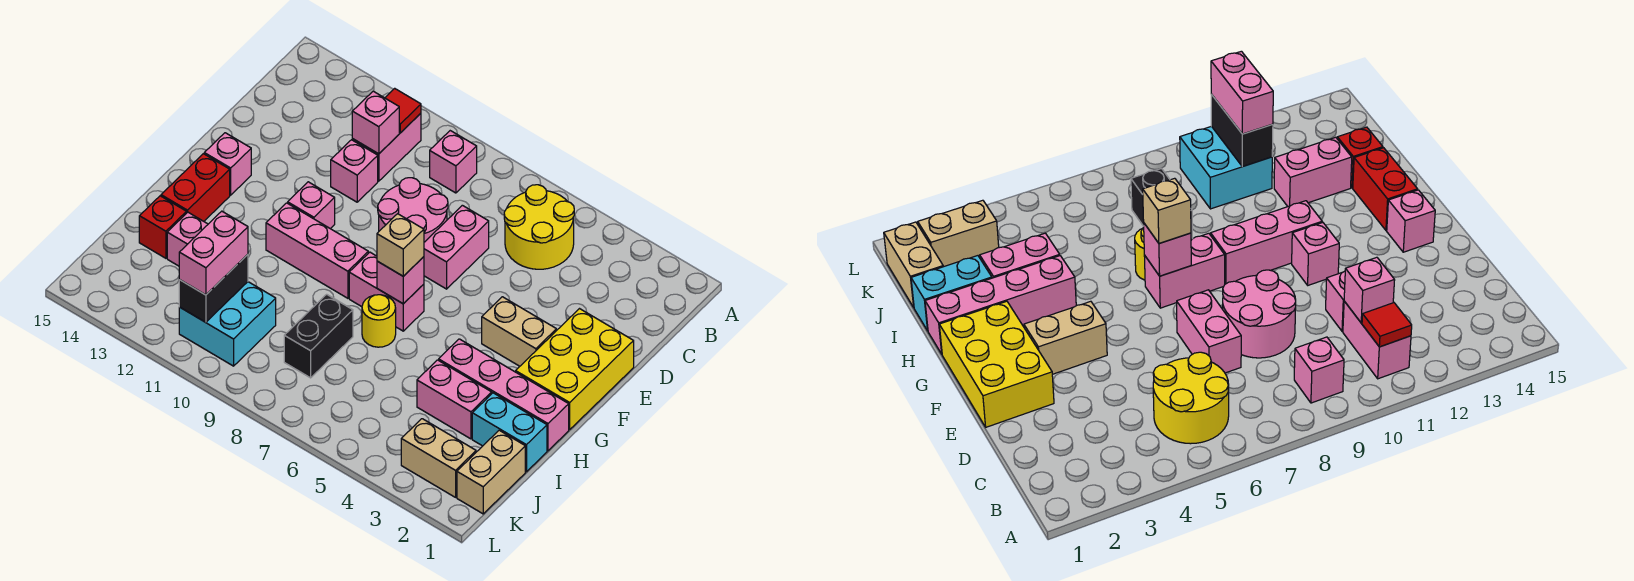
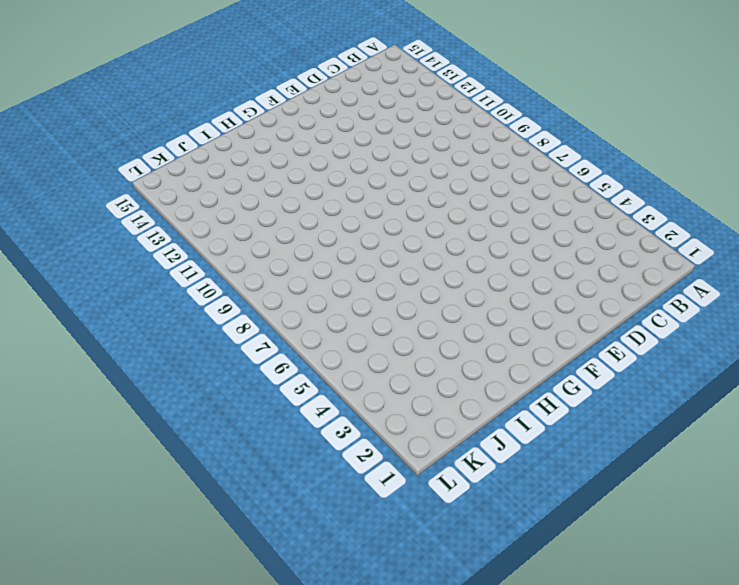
none -> yellow round brick B5:C6 level 1
none -> pink brick B9 level 1
none -> pink brick B11:C11 level 1

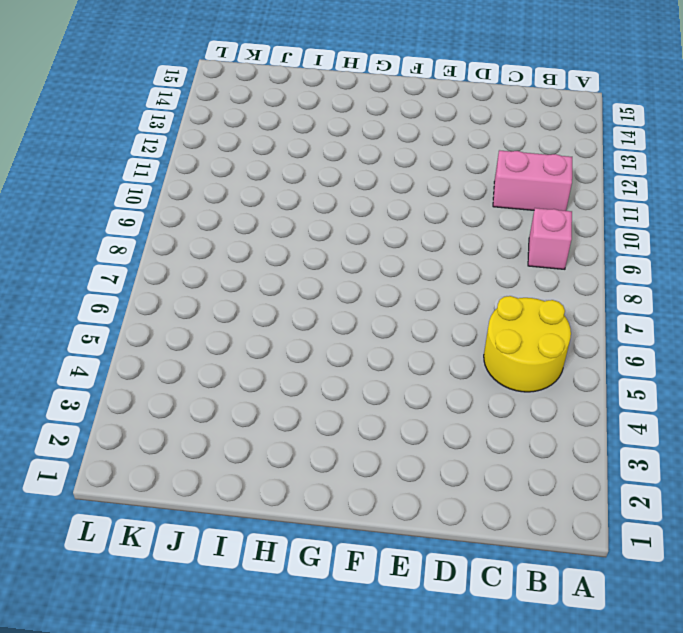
none -> pink brick D7:E7 level 1
none -> pink round brick D8:E9 level 1
none -> pink brick D11 level 1

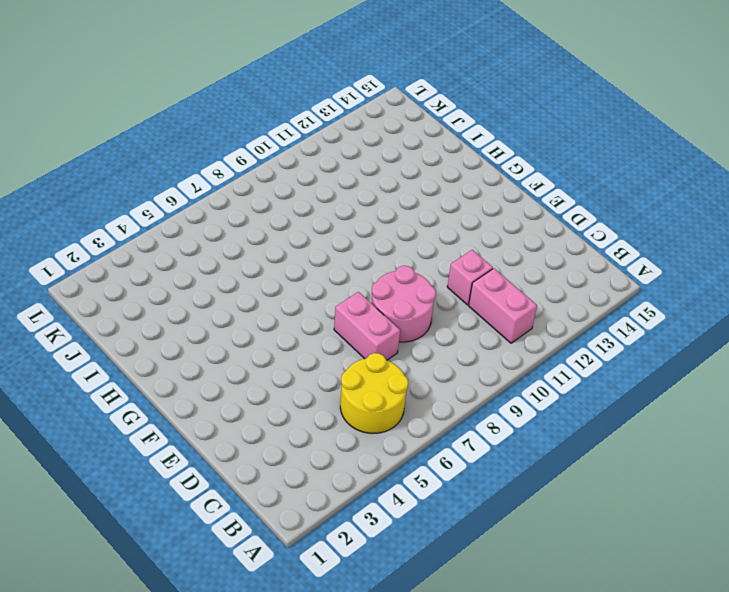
none -> pink brick B9 level 1
none -> yellow brick E1:G2 level 1
none -> tan brick F3:F4 level 1

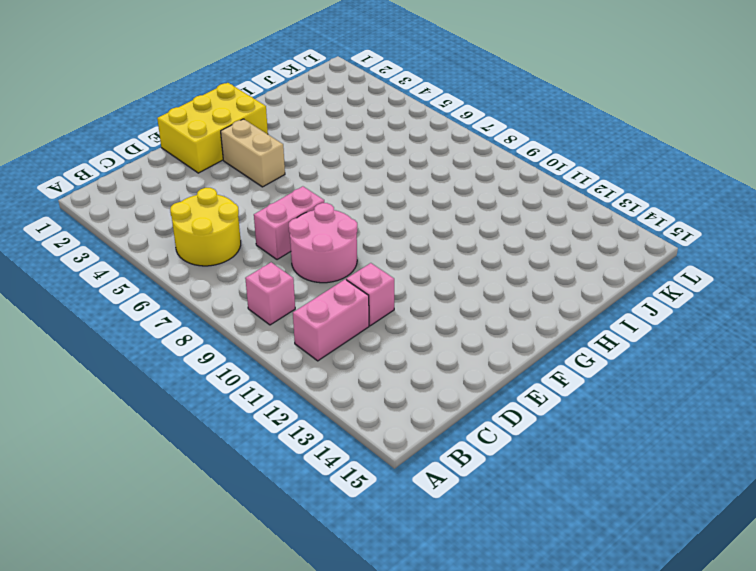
none -> pink brick F11 level 1
none -> pink brick F14 level 1
none -> pink brick G7:G8 level 1

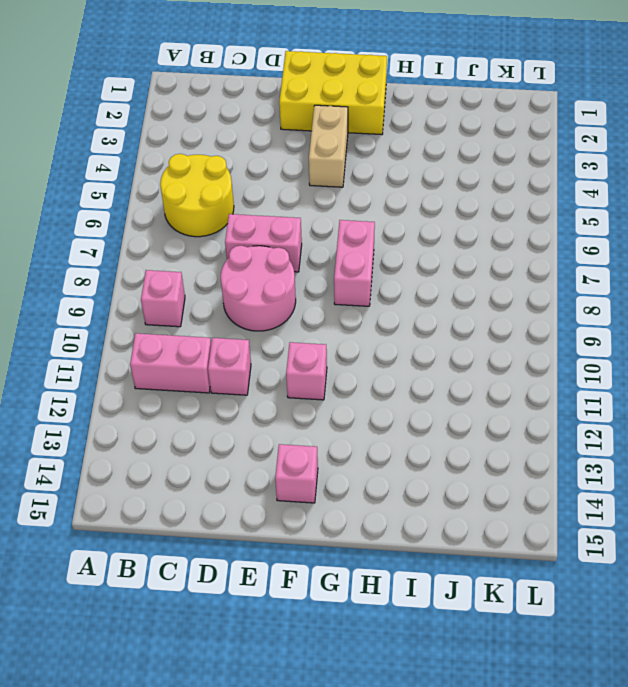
none -> pink brick G9:G11 level 1
none -> red brick G14:H14 level 1
none -> pink brick H1:H4 level 1

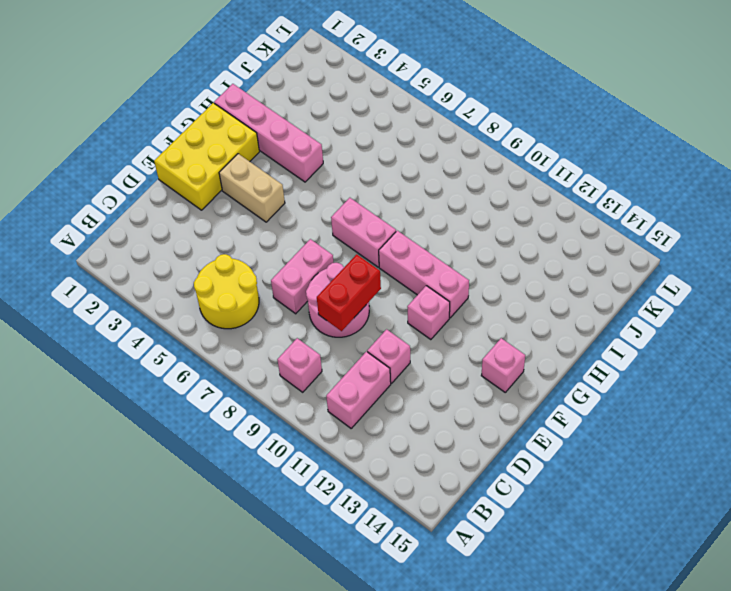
red brick D9:E9 level 2 -> red brick G14:H14 level 1
none -> yellow round brick H7 level 1
none -> cyan brick I1:I2 level 1
none -> pink brick I3:I4 level 1

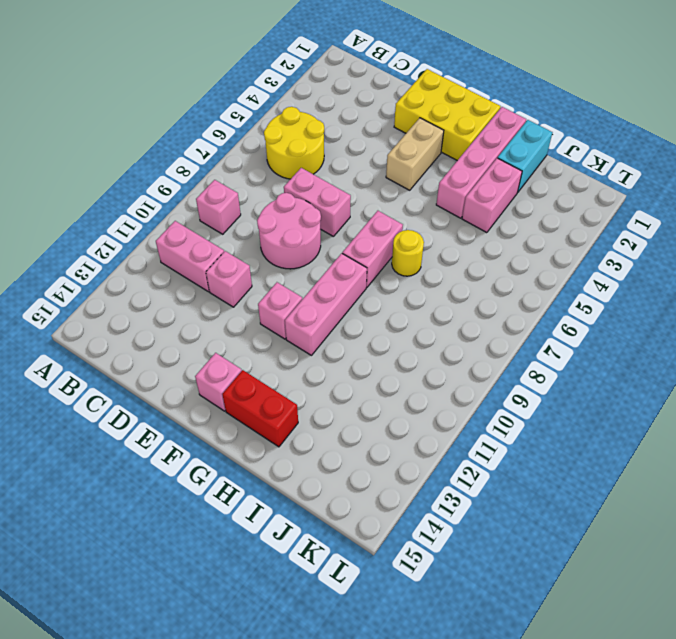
none -> black brick I8:J8 level 1
none -> pink brick I12:I13 level 1
none -> red brick I14 level 1

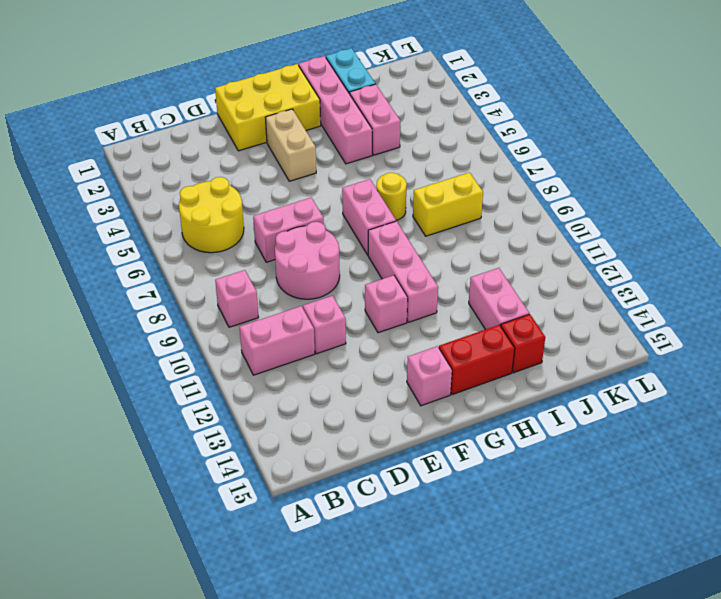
yellow brick I8:J8 level 1 -> black brick I8:J8 level 1
none -> tan brick J1:K1 level 1
none -> cyan brick J10:K11 level 1
none -> tan brick K2:K3 level 1

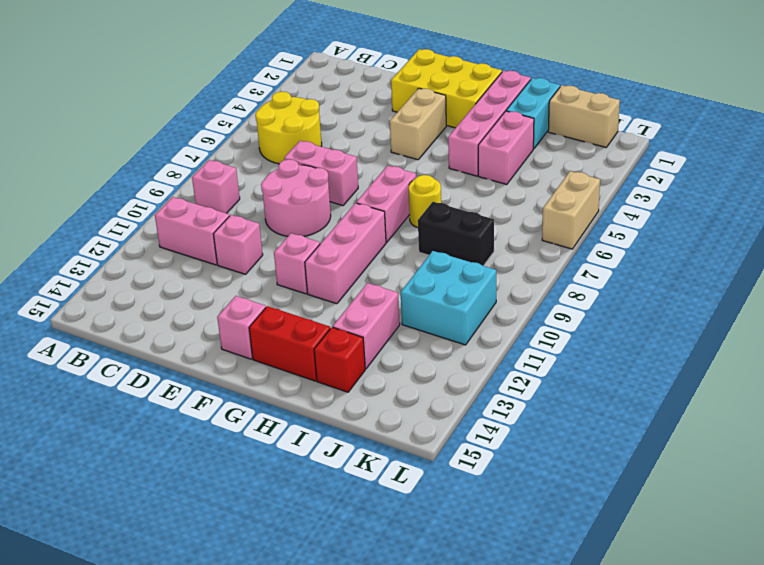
tan brick L5:L6 level 1 -> tan brick K2:K3 level 1
none -> red tile B11 level 2
none -> pink brick C11 level 2
none -> pink brick G7 level 2

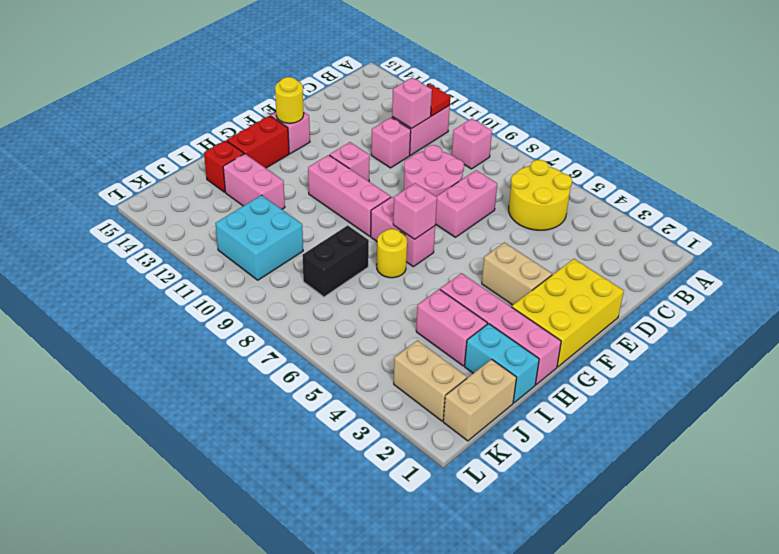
yellow round brick F14 level 2 -> none
none -> black brick J11:K11 level 2
none -> tan brick G7 level 3
none -> pink brick J11:K11 level 3

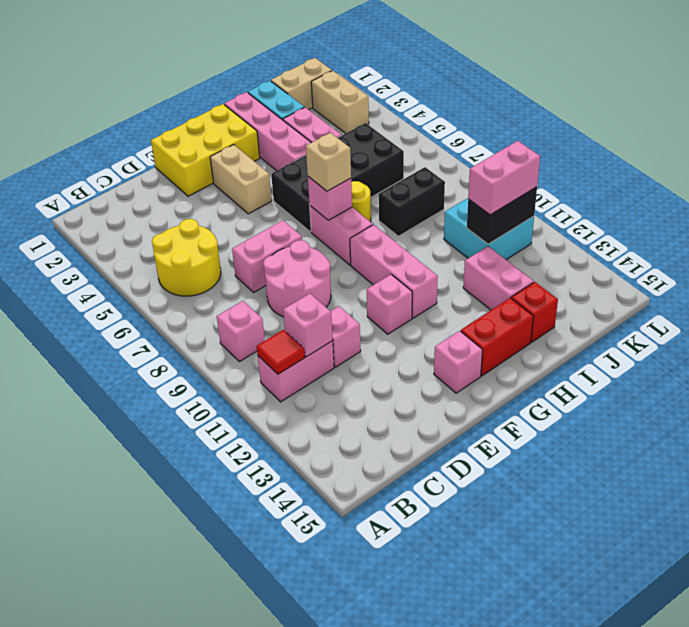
black brick G5:J6 level 1 -> none

